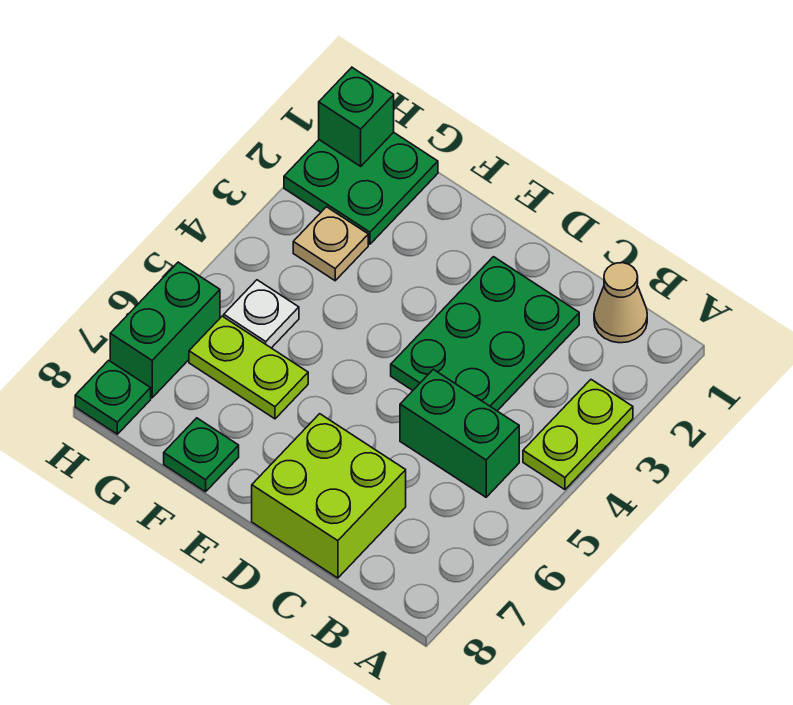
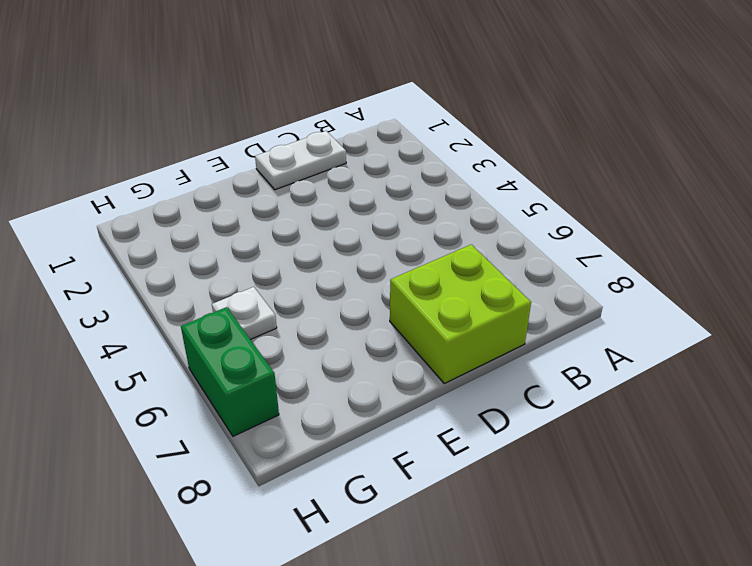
white plate C1:D1 level 1 -> none
none -> lime plate A3:A4 level 1
none -> tan cone B1 level 1
none -> green brick B5:C5 level 1

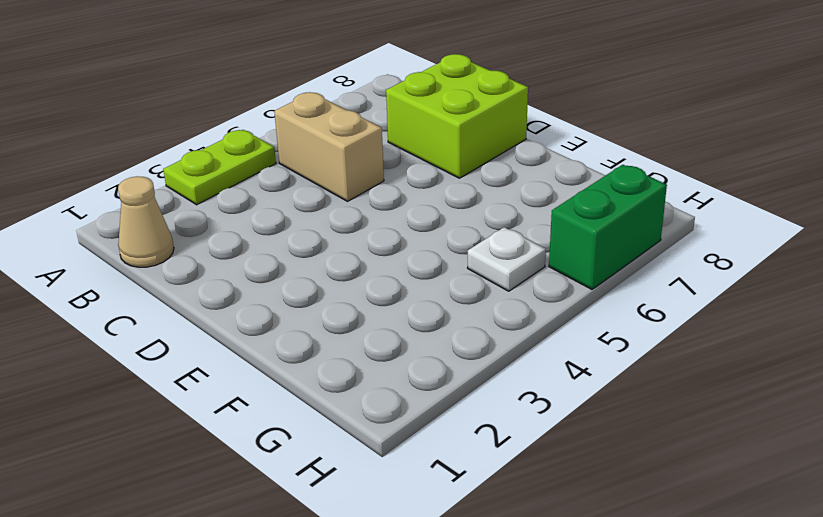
tan brick B5:C5 level 1 -> green brick B5:C5 level 1
none -> green plate C2:D4 level 1
none -> lime plate F6:G6 level 1
none -> green plate F8 level 1

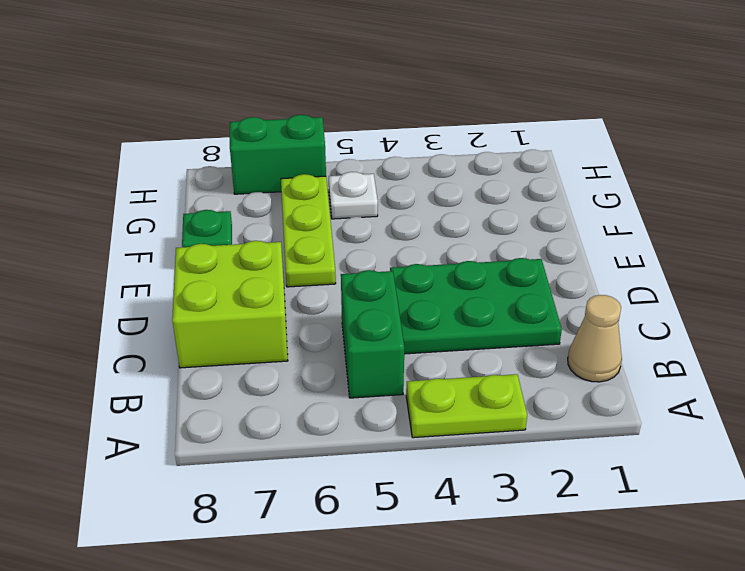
lime plate E6:G6 level 1 -> lime plate F6:G6 level 1
none -> green plate G1:H2 level 1
none -> tan plate G3 level 1
none -> green plate H8 level 1

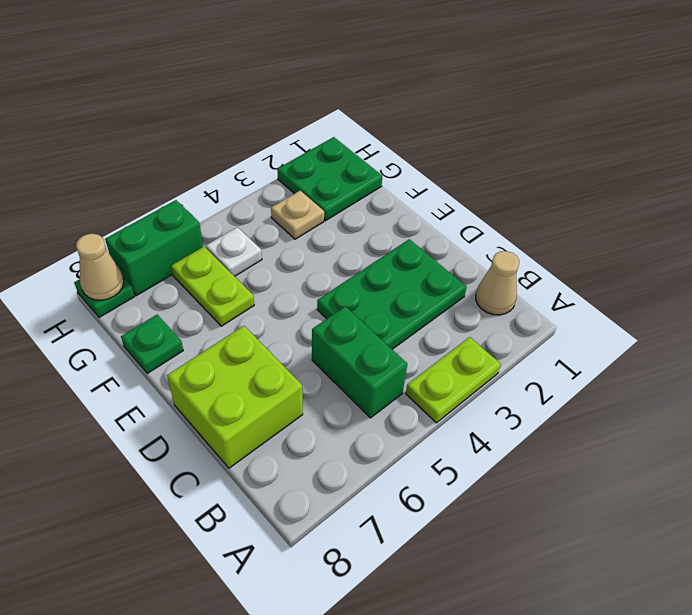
tan cone H8 level 2 -> none
none -> green brick H1 level 2

